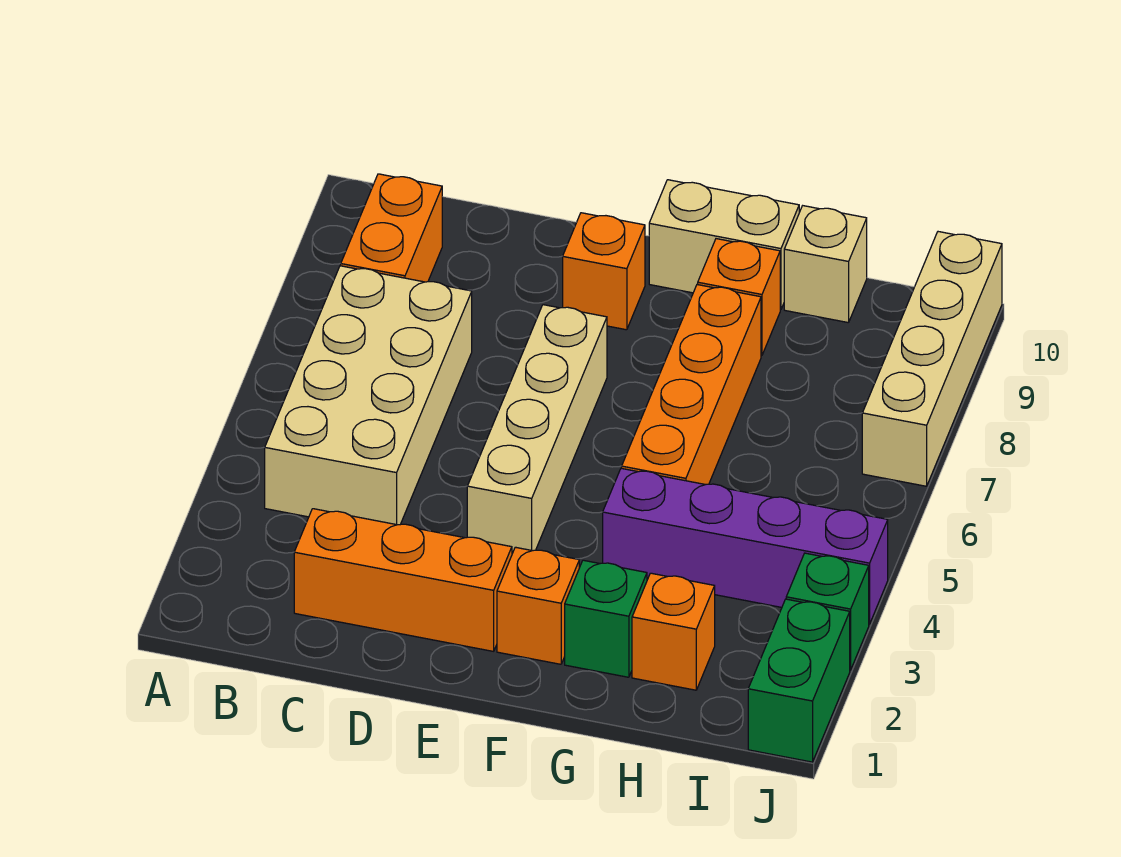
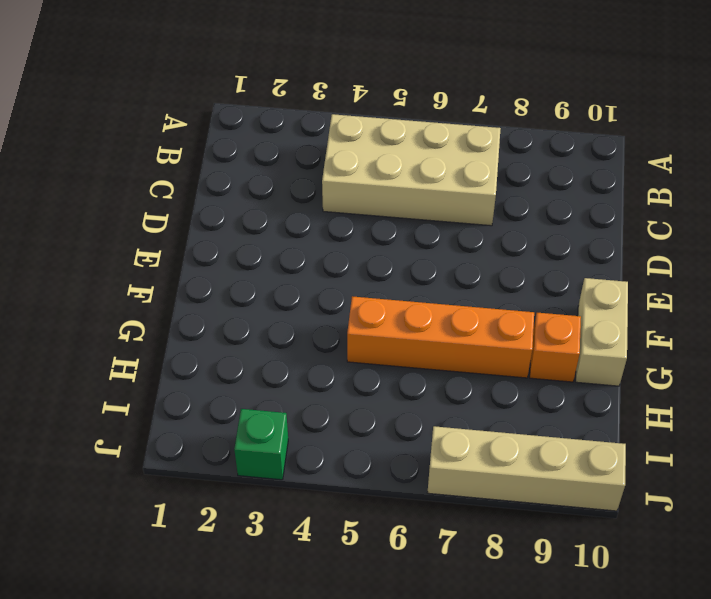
none -> orange brick B8:B9 level 1
none -> orange brick C2:E2 level 1
none -> tan brick E4:E7 level 1

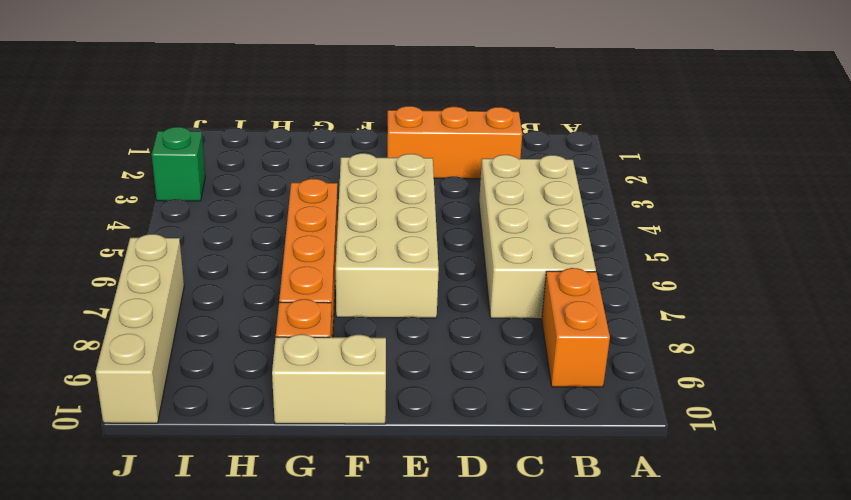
tan brick E4:F7 level 1 -> tan brick E4:E7 level 1
none -> orange brick E9 level 1
none -> orange brick F2 level 1
none -> green brick G2 level 1

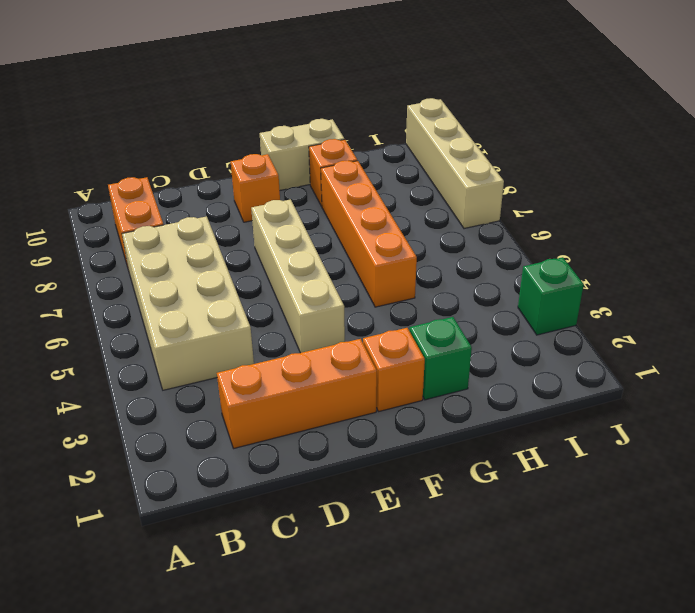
none -> purple brick G4:J4 level 1
none -> orange brick H2 level 1
none -> tan brick H10 level 1

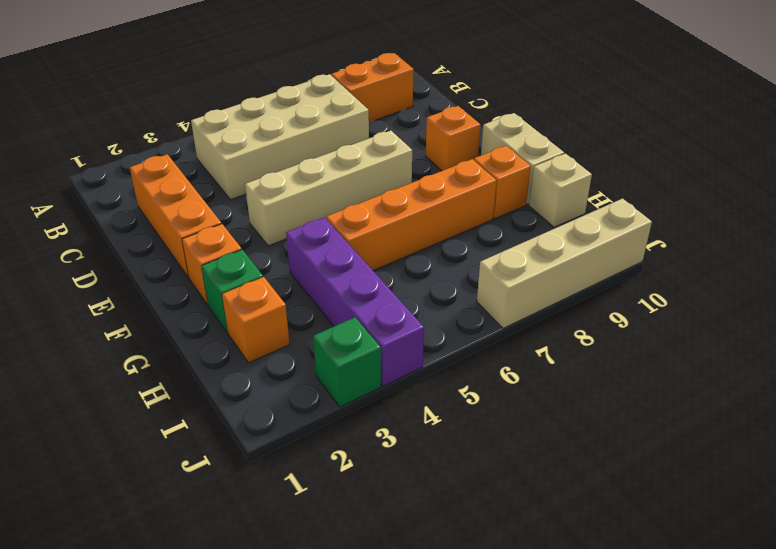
none -> green brick J1:J2 level 1

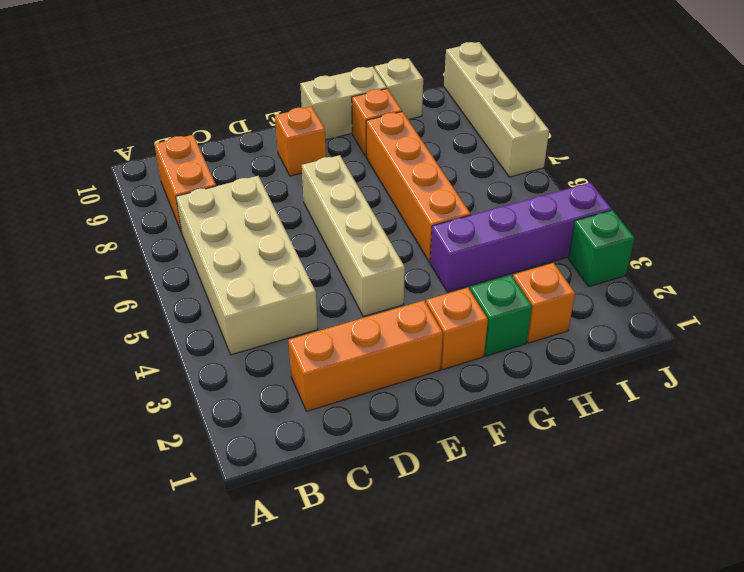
none -> green brick J1:J2 level 1

